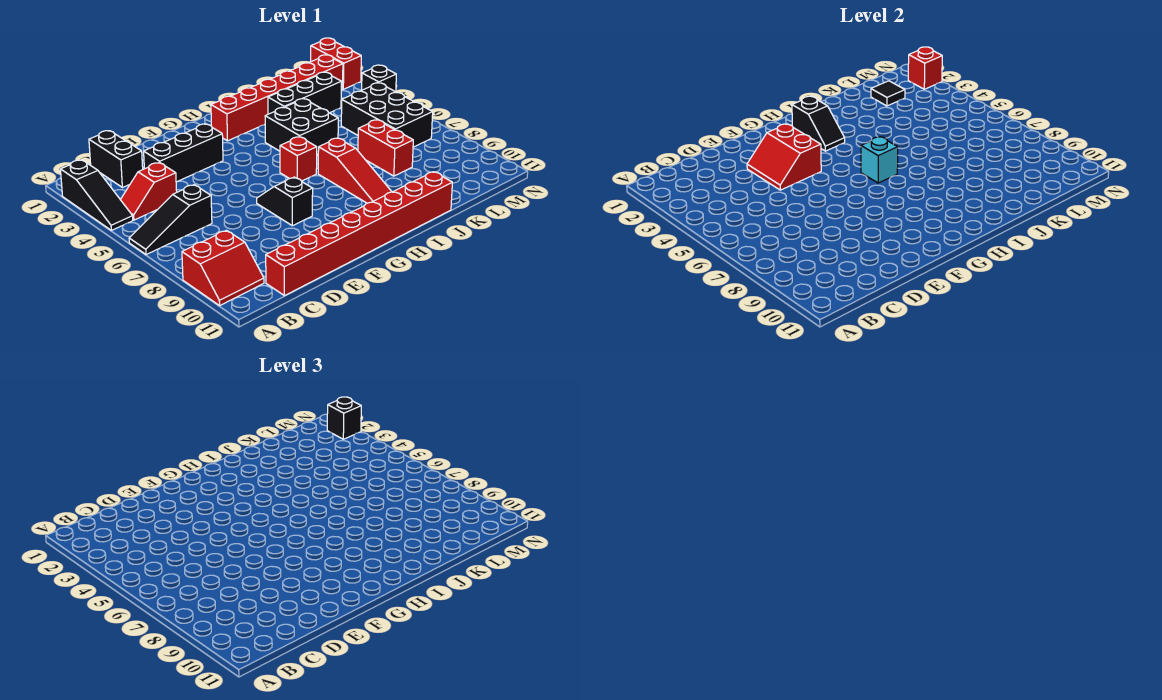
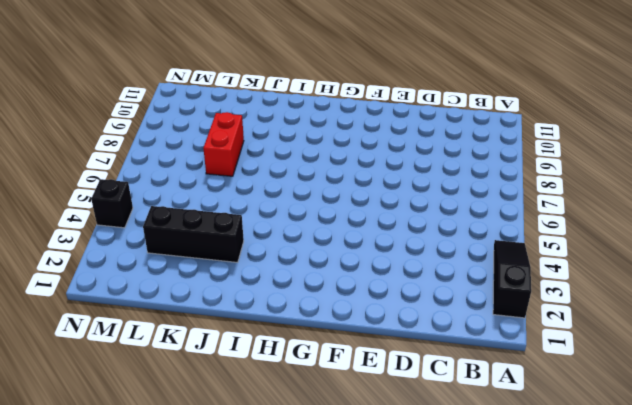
none -> black slope A6:C6 level 1 top C
none -> red slope A9:B10 level 1 top 9
none -> red slope B4:C4 level 1 top C

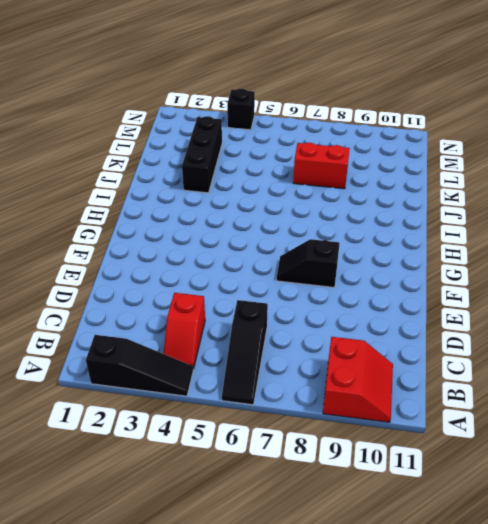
none -> black brick C1:C2 level 1
none -> red brick C11:J11 level 1
none -> black brick D3:F3 level 1

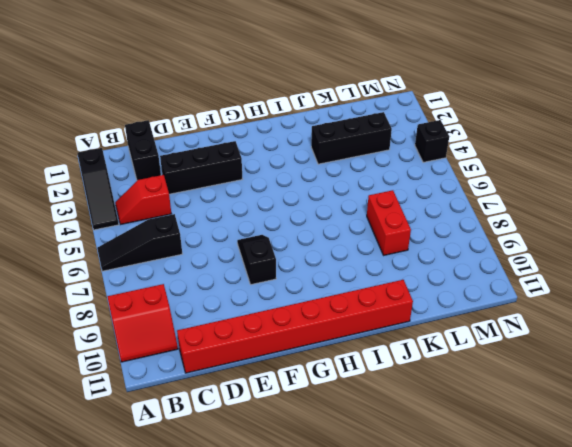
none -> red brick H2:M2 level 1
none -> red brick H6 level 1
none -> black brick I4:J5 level 1

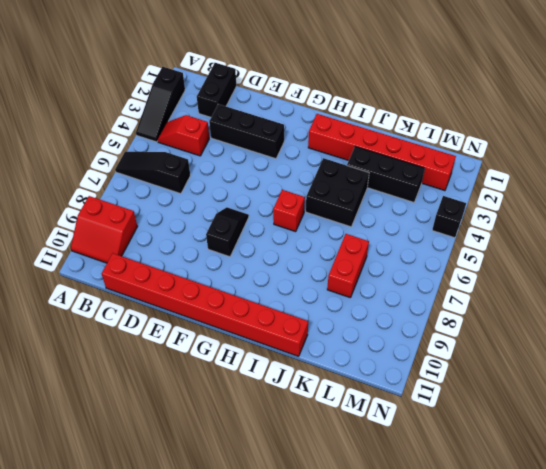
none -> red slope I7:I9 level 1 top 7
none -> black brick L5:M7 level 1
none -> red brick N1:N2 level 1

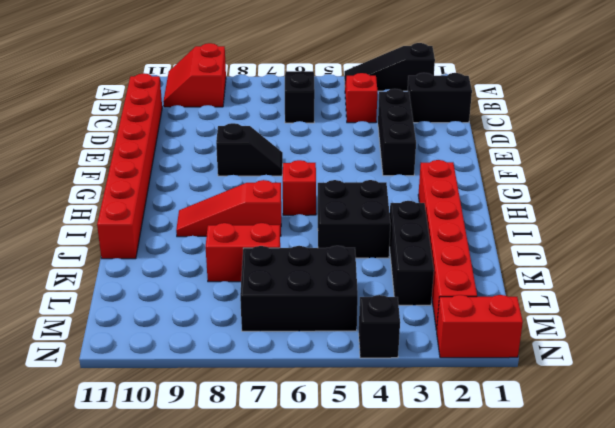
none -> red slope E3:F4 level 2 top F
none -> black slope H2:H3 level 2 top 2
none -> cyan brick H6 level 2

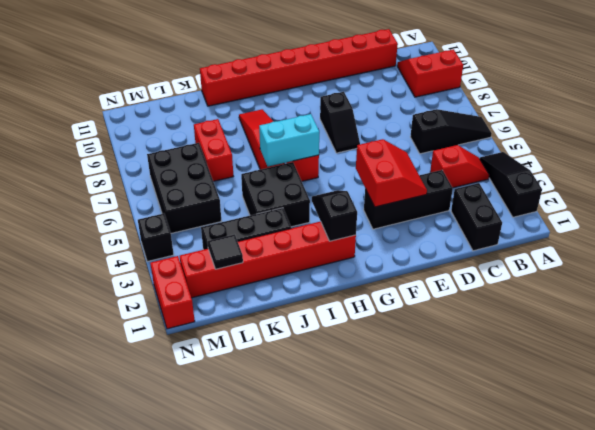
cyan brick H6:I6 level 2 -> cyan brick H6 level 2
none -> red brick N2 level 2
none -> black brick N2 level 3

